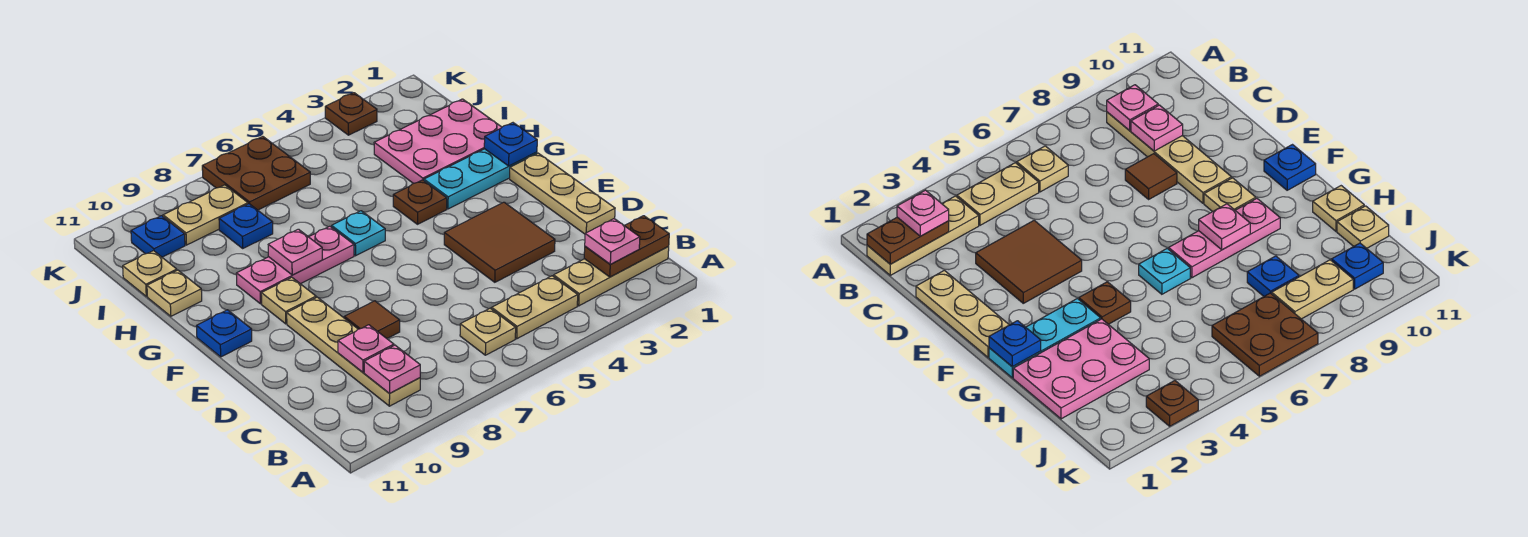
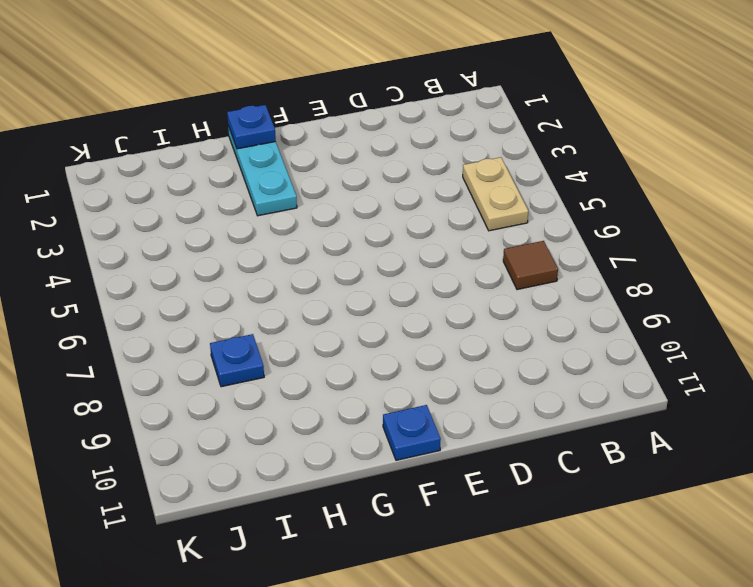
brown tile B7 level 1 -> brown tile D8 level 1
none -> tan plate B1:B3 level 1
none -> tan plate B6 level 1
none -> tan plate B9:E9 level 1

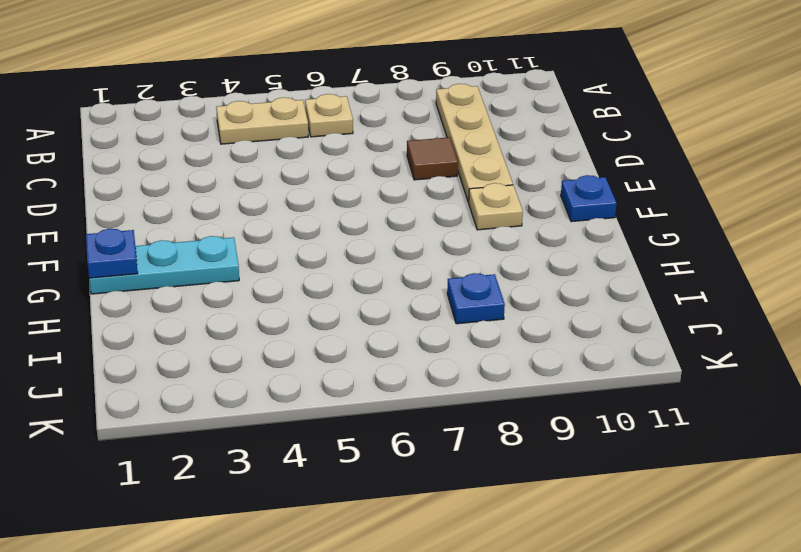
none -> tan plate B1:B3 level 1
none -> tan plate D1:F1 level 1
none -> brown tile D3:E4 level 1

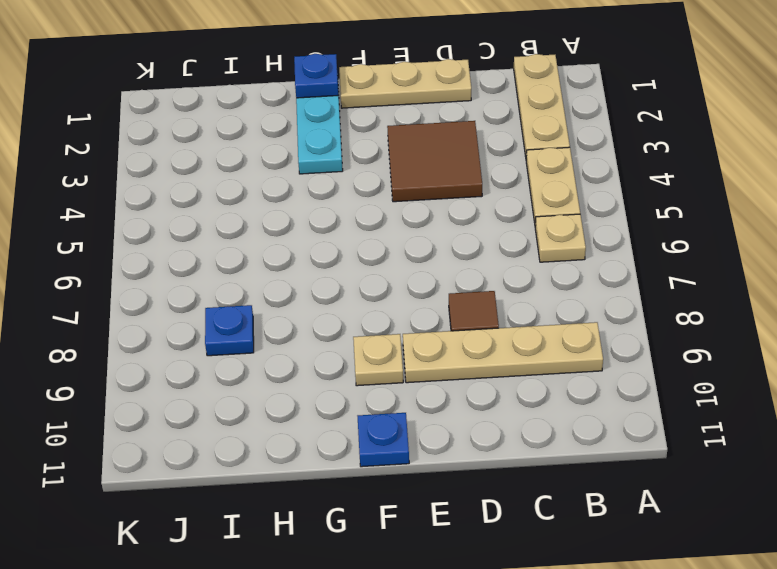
none -> brown plate G4 level 1
none -> cyan plate G6 level 1
none -> pink plate G7:G9 level 1

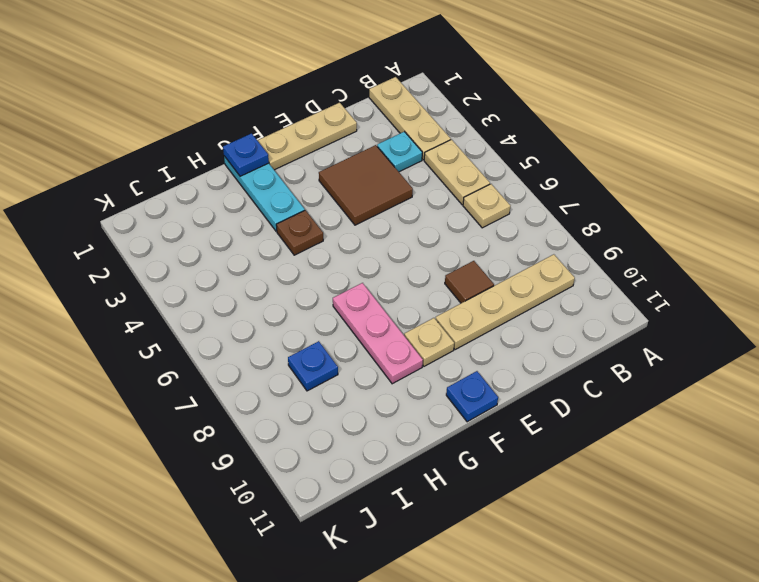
cyan plate C3 level 1 -> cyan plate G6 level 1
none -> pink plate H1:I3 level 1
none -> tan plate H11 level 1
none -> tan plate I11 level 1

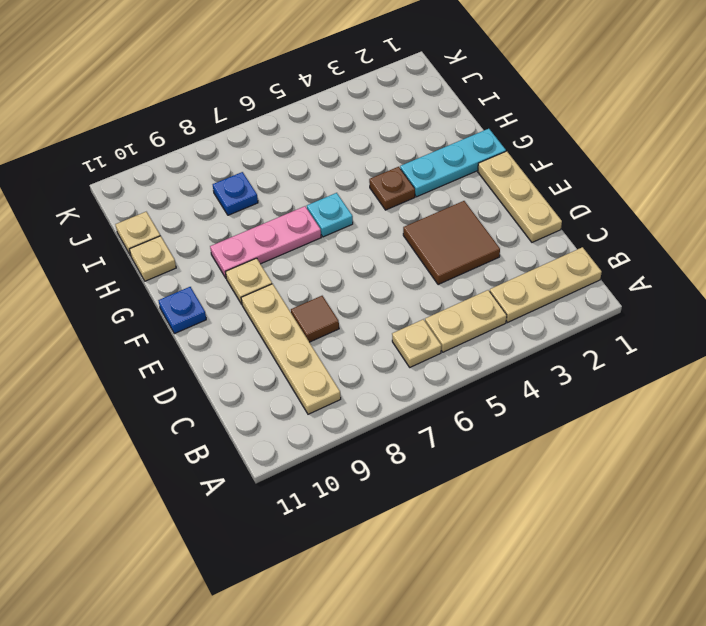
none -> pink plate H1:I3 level 1
none -> brown plate J6:K7 level 1
none -> tan plate J8:J9 level 1

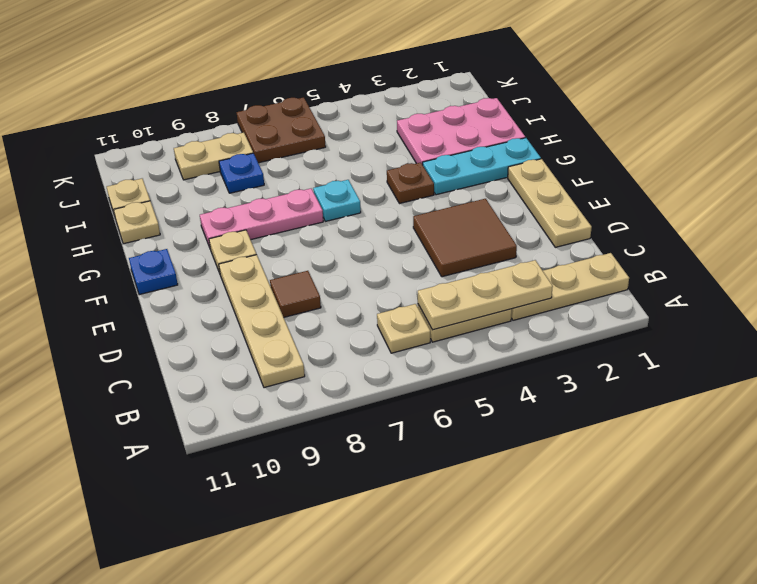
tan plate B3:B5 level 2 -> none
none -> blue plate J10 level 1
none -> brown plate K3 level 1
none -> brown plate B1:B2 level 2

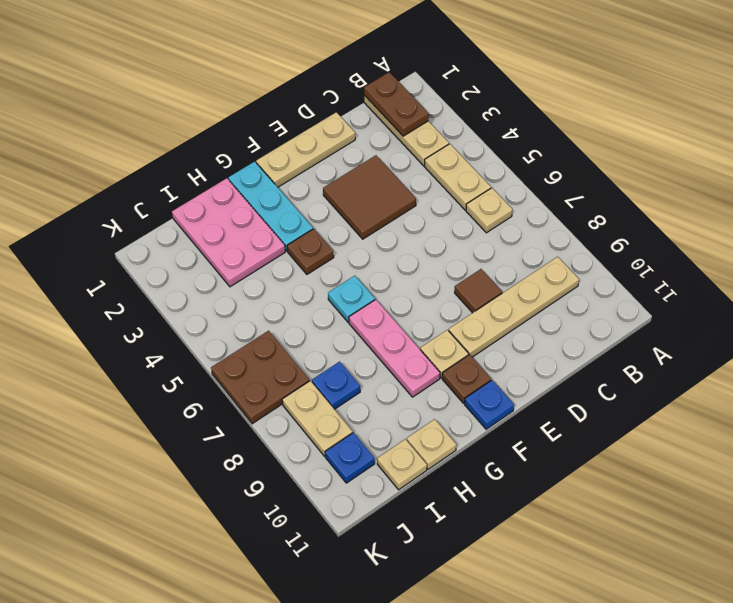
brown plate F10 level 1 -> brown plate K3 level 1
none -> pink plate B9 level 2
none -> pink plate C9 level 2
none -> blue plate G1 level 2

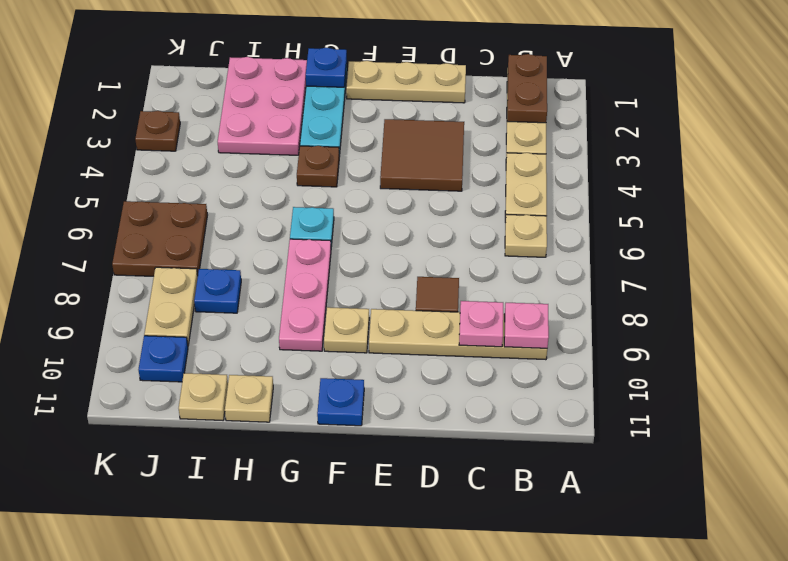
none -> pink plate G8 level 2
none -> pink plate B2 level 3

